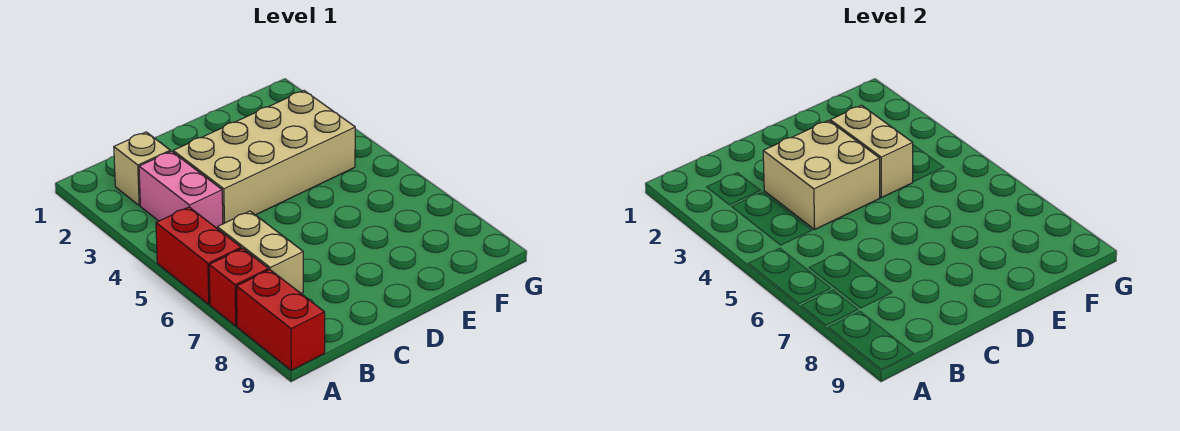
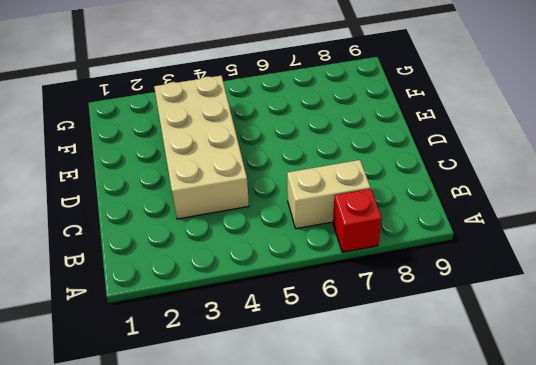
none -> red brick A5:A6 level 1
none -> red brick A8:A9 level 1

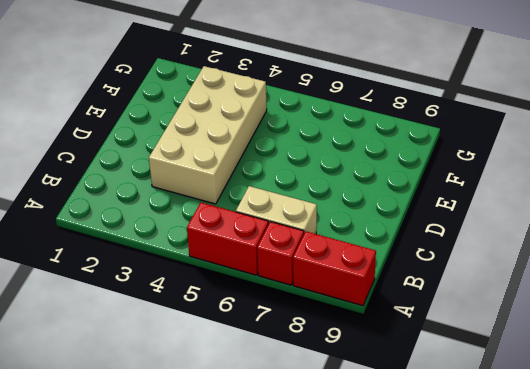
none -> tan brick B2 level 1
none -> pink brick B3:B4 level 1

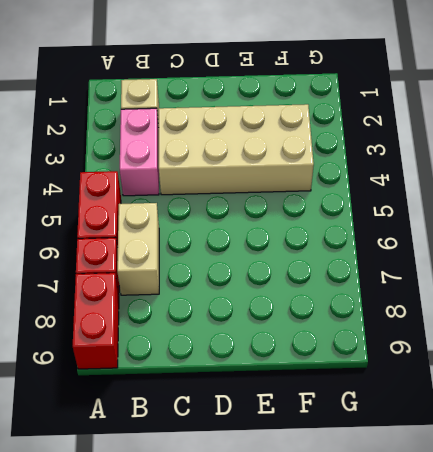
none -> tan brick C3:D4 level 2
none -> tan brick E3:E4 level 2

